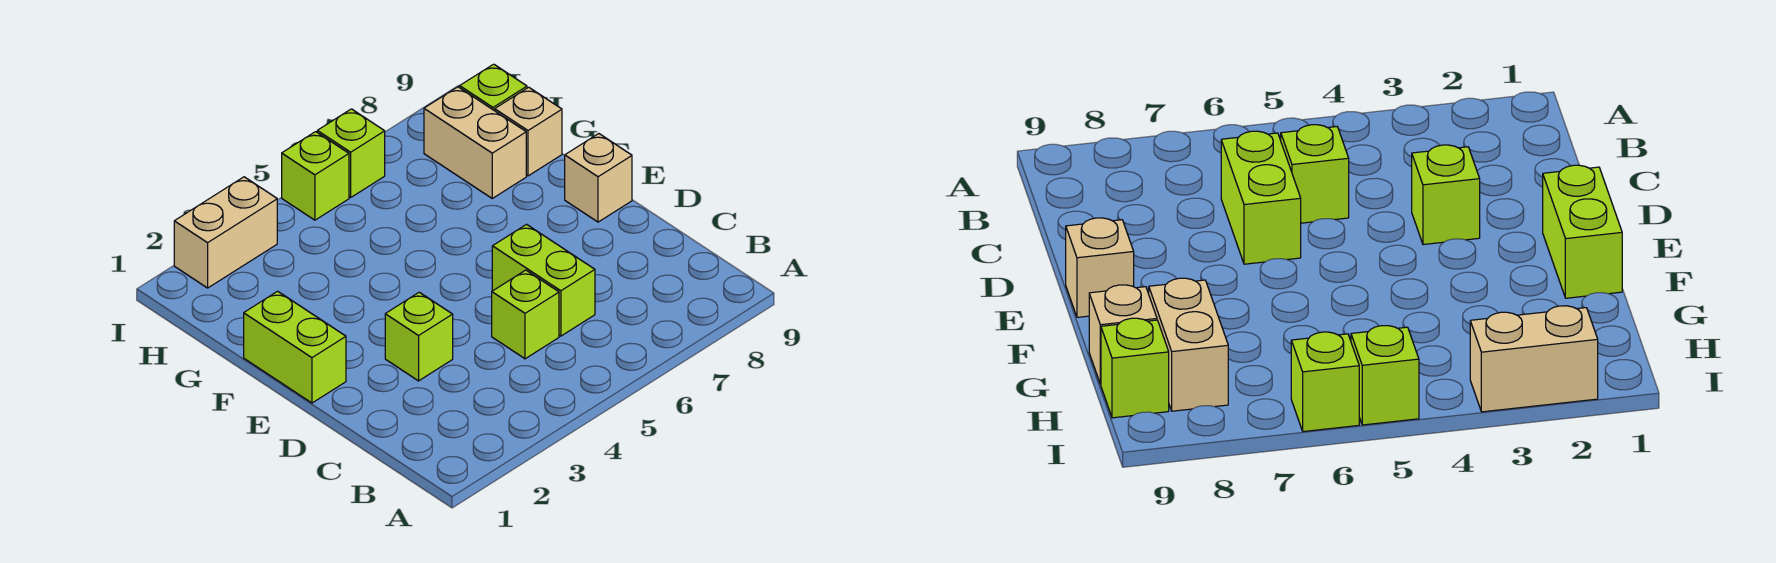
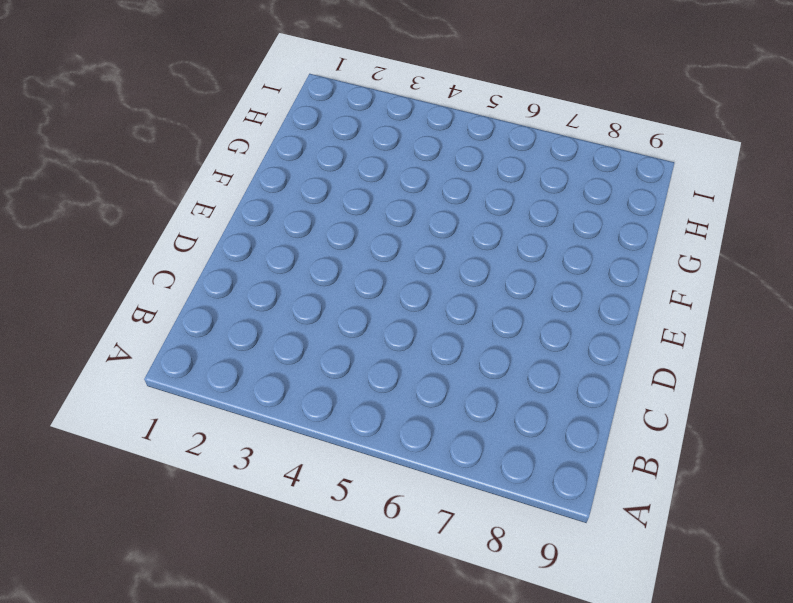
none -> lime brick C5 level 1
none -> lime brick C6:D6 level 1

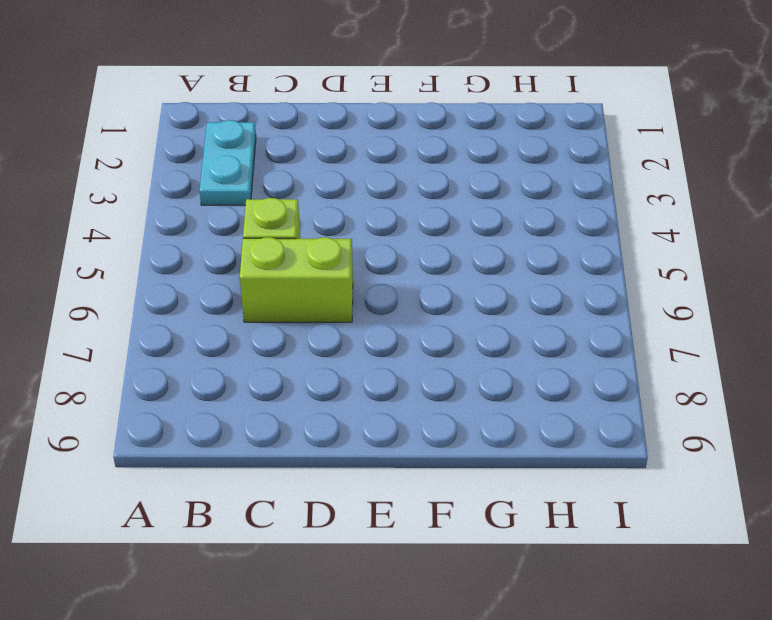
cyan plate B2:B3 level 1 -> none
none -> lime brick D3 level 1
none -> lime brick E1:F1 level 1

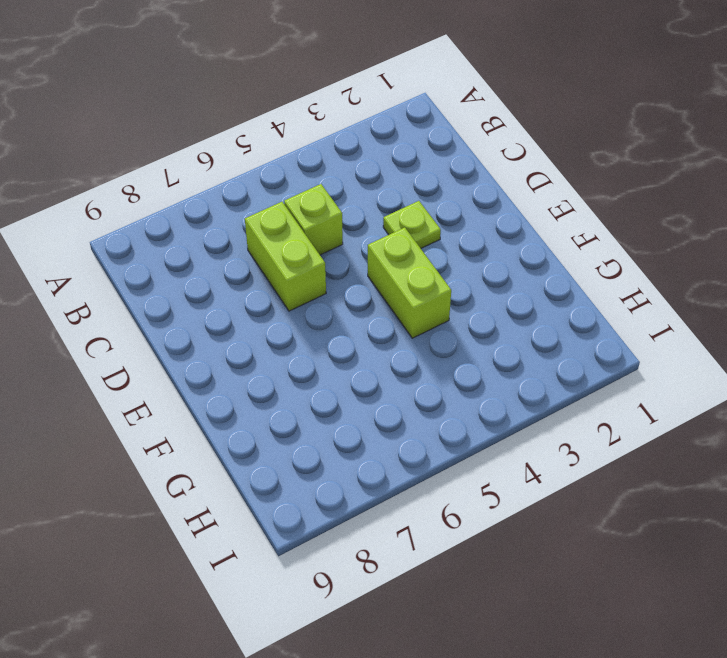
lime plate D3 level 1 -> lime brick D3 level 1
lime brick E4:F4 level 1 -> lime brick E1:F1 level 1
none -> tan brick E9 level 1
none -> tan brick G8:H8 level 1

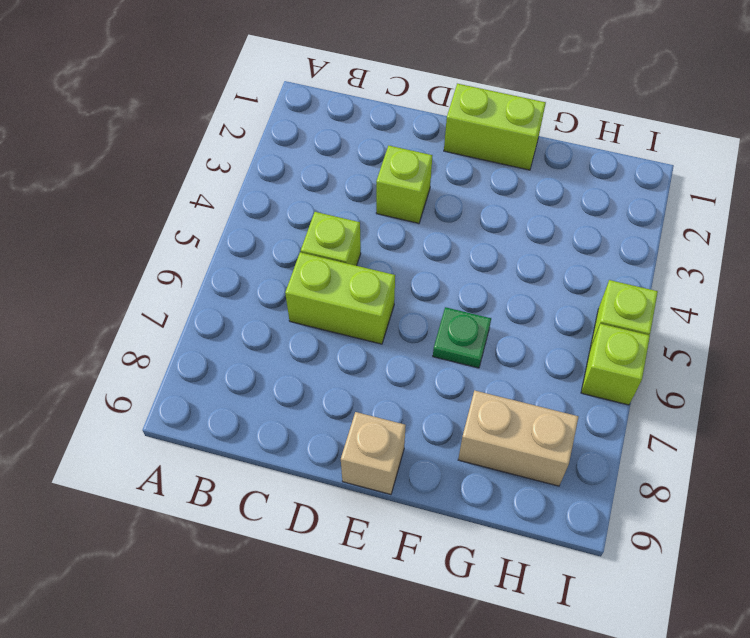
green plate F6 level 1 -> none
none -> tan brick G9 level 1
none -> lime brick H9 level 1

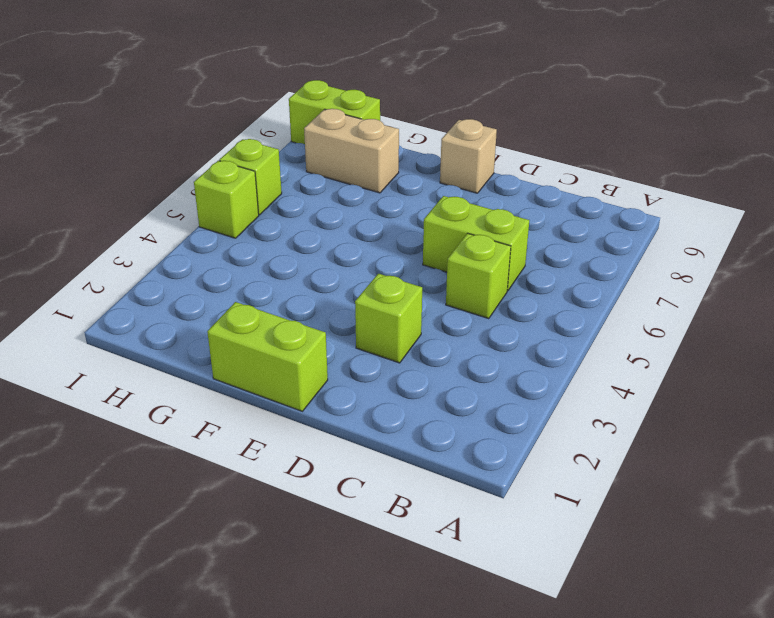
lime brick H9:I9 level 1 -> lime brick H9 level 1
none -> tan brick G9 level 1
none -> tan brick I2:I3 level 1

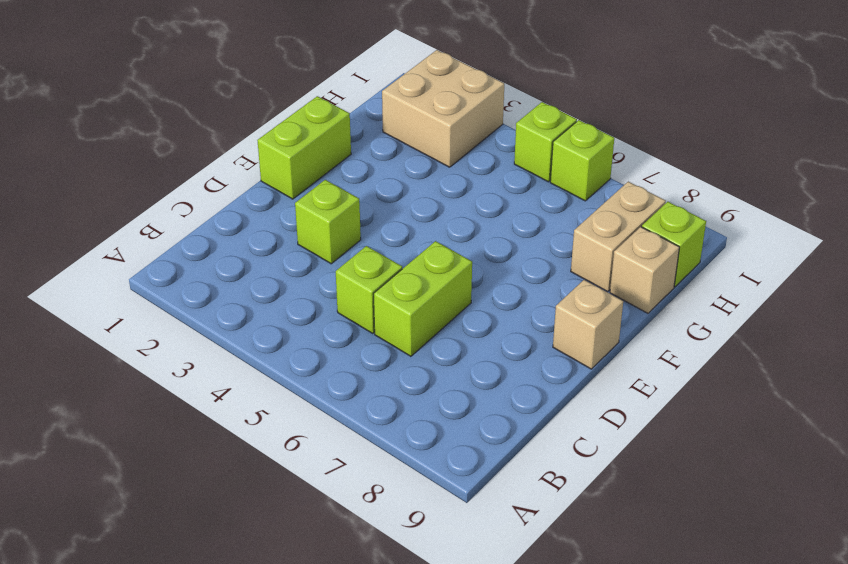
tan brick H2:I3 level 1 -> tan brick I2:I3 level 1

